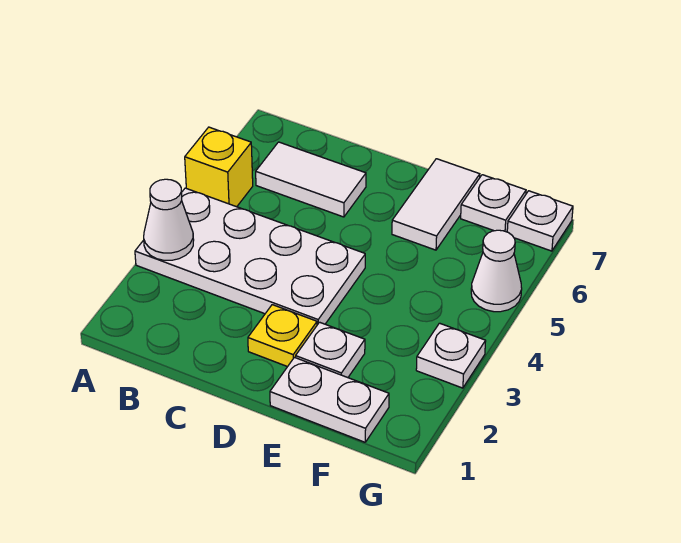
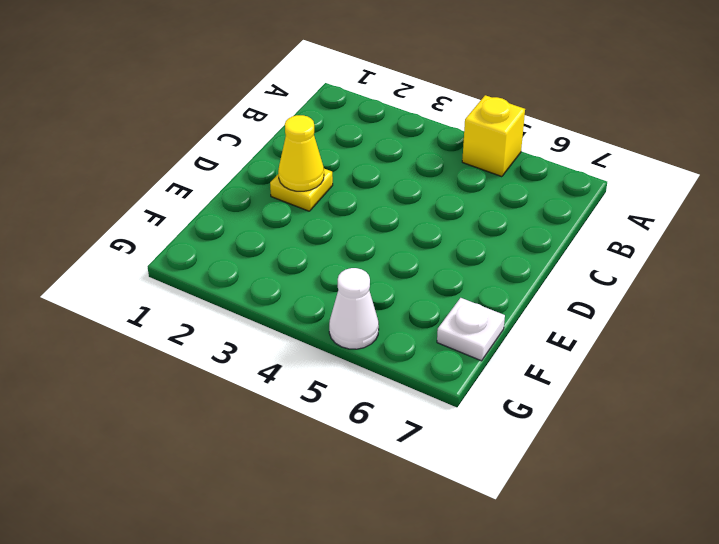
yellow cone D2 level 2 -> none
none -> white plate A3:D4 level 1
none -> white tile B6:C6 level 1
none -> white plate E1:F1 level 1

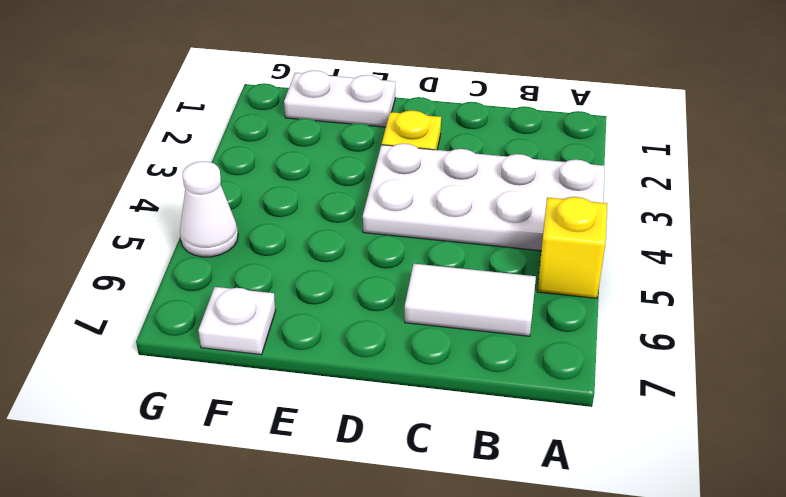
none -> white plate E2 level 1
none -> white tile E6:E7 level 1
none -> white plate G3 level 1

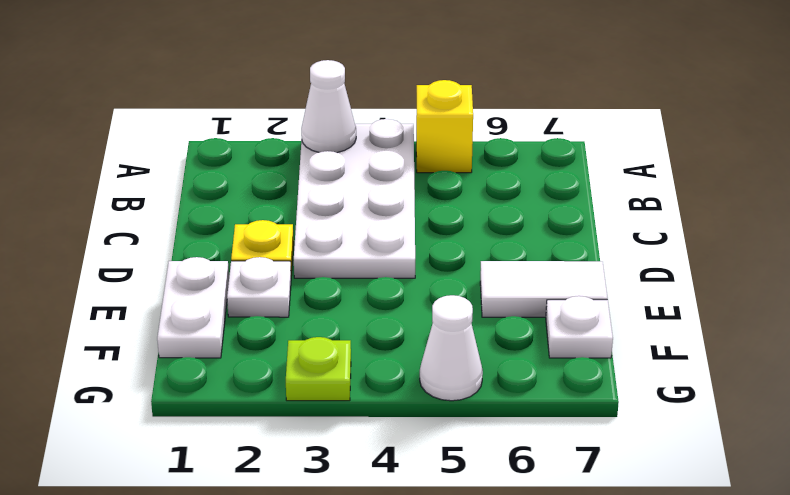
lime plate G3 level 1 -> white plate G3 level 1
none -> white tile B6:C6 level 1
none -> white plate G7 level 1

